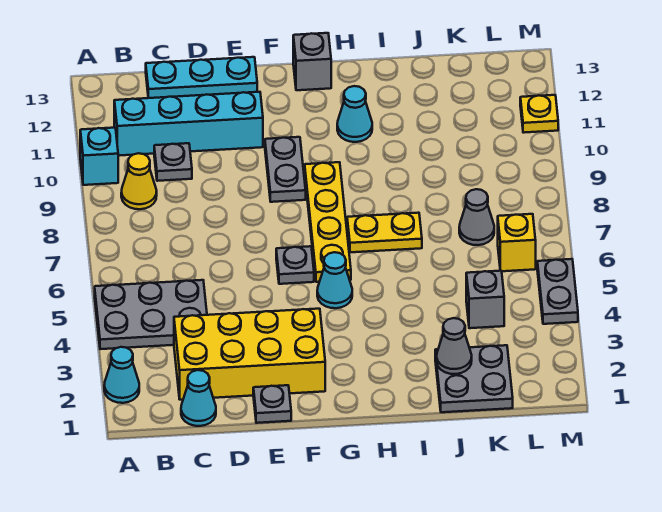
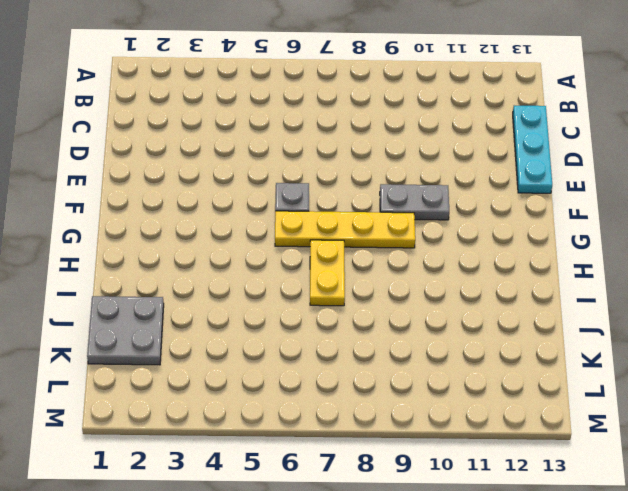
none -> cyan cone A2 level 1
none -> grey plate A4:C5 level 1
none -> cyan brick A10 level 1

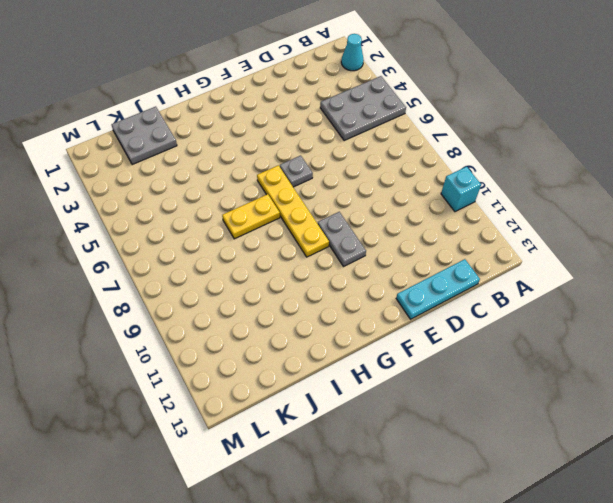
none -> yellow cone B9 level 1
none -> cyan brick B11:E11 level 1
none -> cyan cone C1 level 1

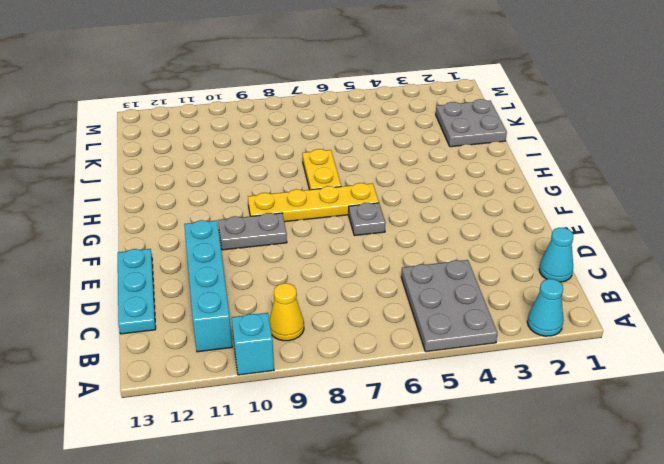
none -> yellow brick C2:F3 level 1
none -> grey plate C10 level 1
none -> grey plate E1 level 1

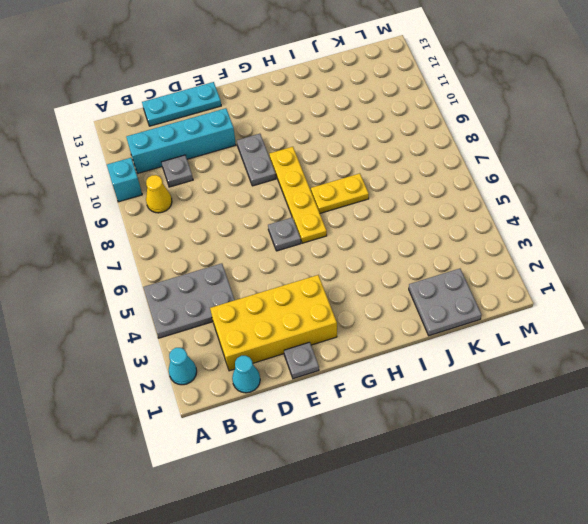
none -> cyan cone G5 level 1
none -> grey brick G13 level 1
none -> cyan cone H11 level 1

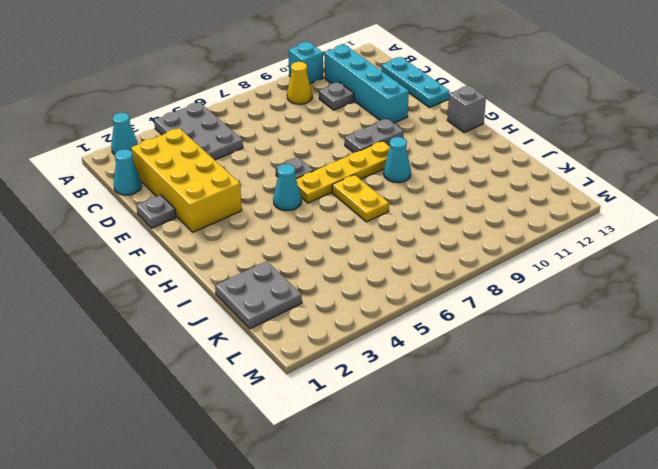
cyan cone H9 level 1 -> cyan cone H11 level 1
none -> grey brick K4 level 1
none -> grey cone K7 level 1
none -> yellow brick L6 level 1

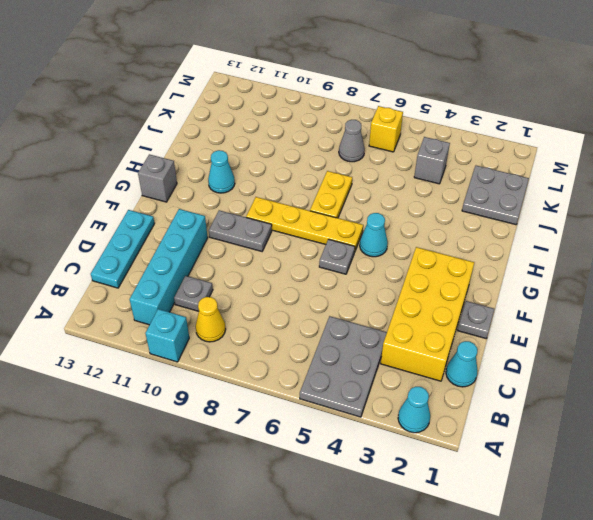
none -> grey plate M4:M5 level 1
none -> yellow plate M11 level 1
none -> grey cone J2 level 2

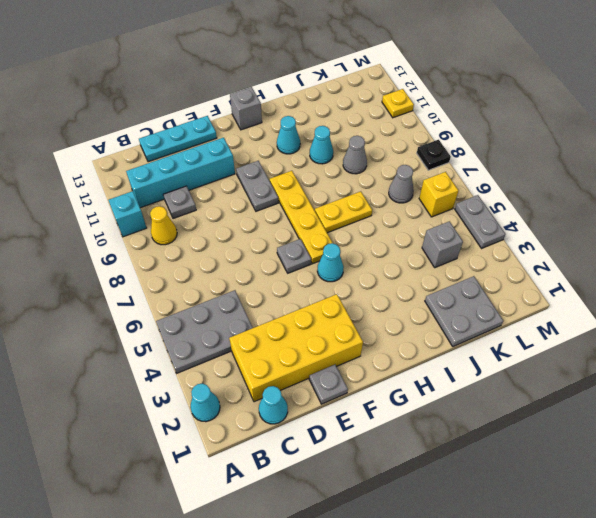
cyan cone I10 level 1 -> none
grey cone J9 level 1 -> grey cone J2 level 2
black plate M8 level 1 -> none

